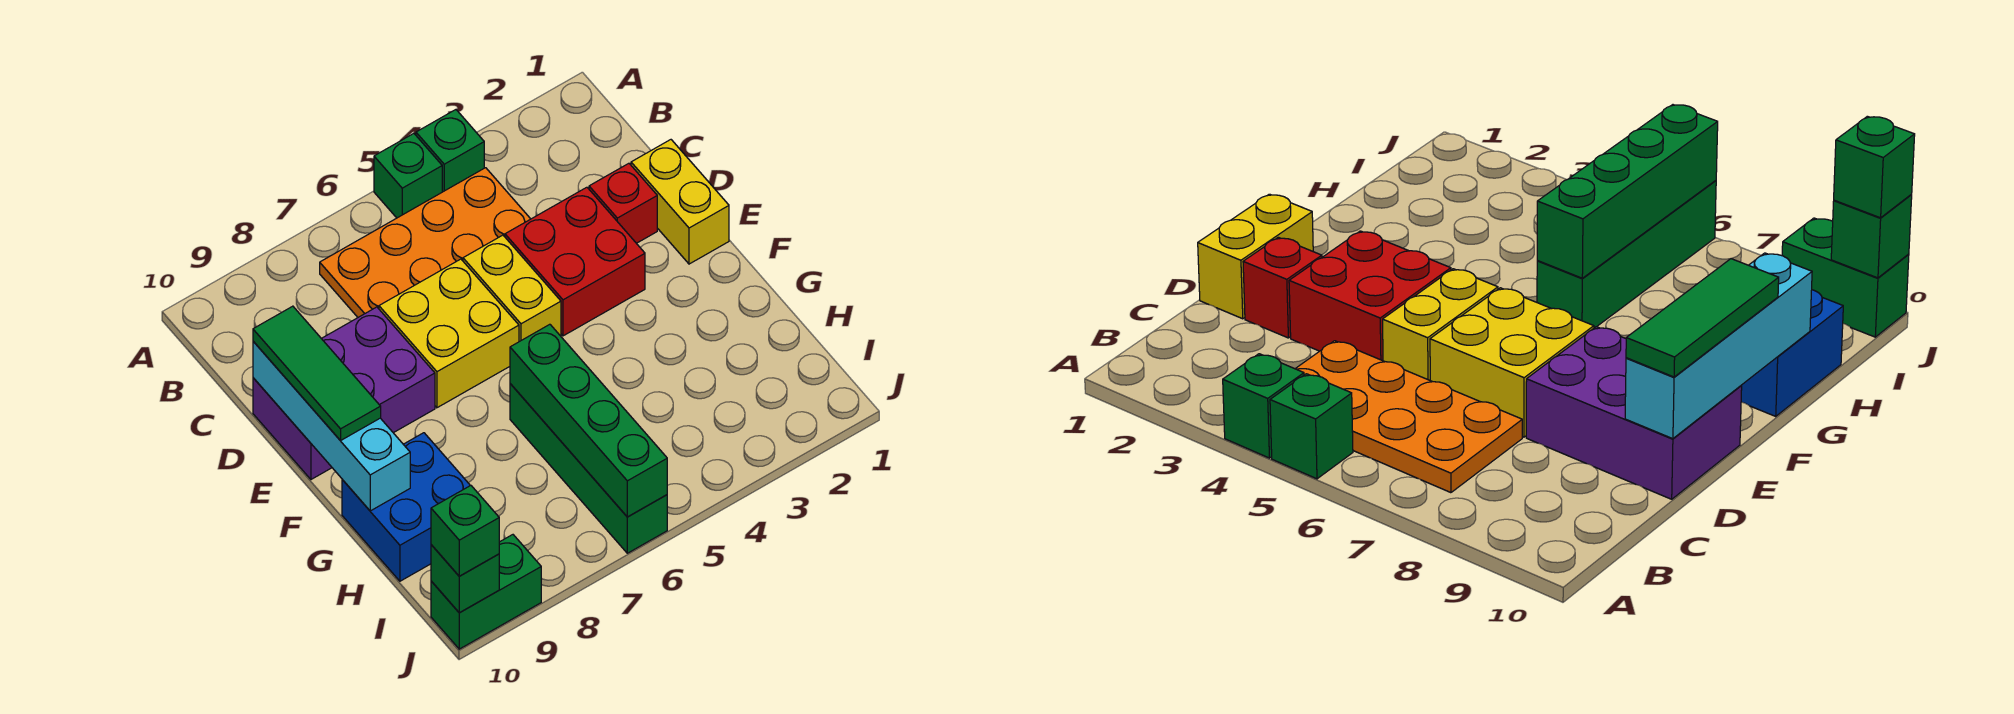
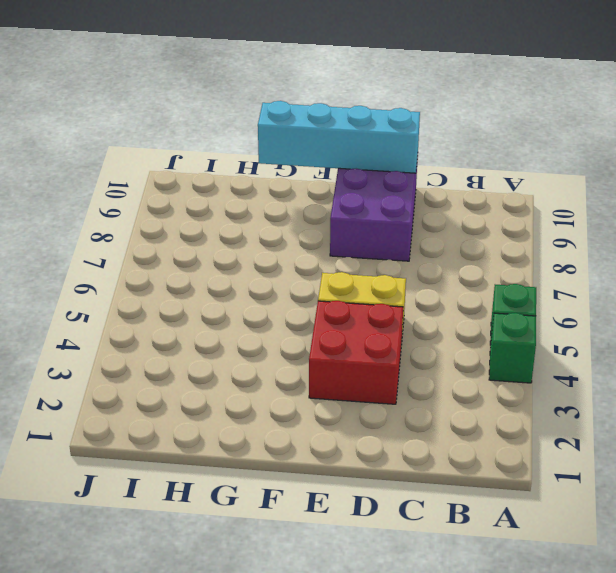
none -> orange plate B4:C7 level 1
none -> yellow brick D1:E1 level 1
none -> red brick D2 level 1

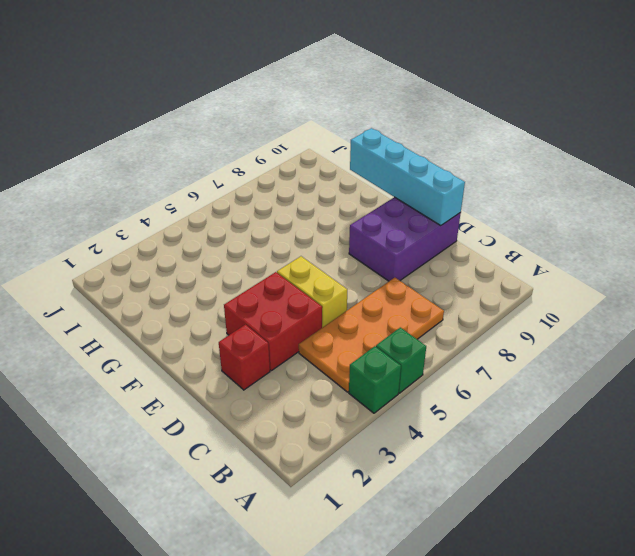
none -> yellow brick D1:E1 level 1
none -> yellow brick D6:E7 level 1
none -> green brick G6:J6 level 1

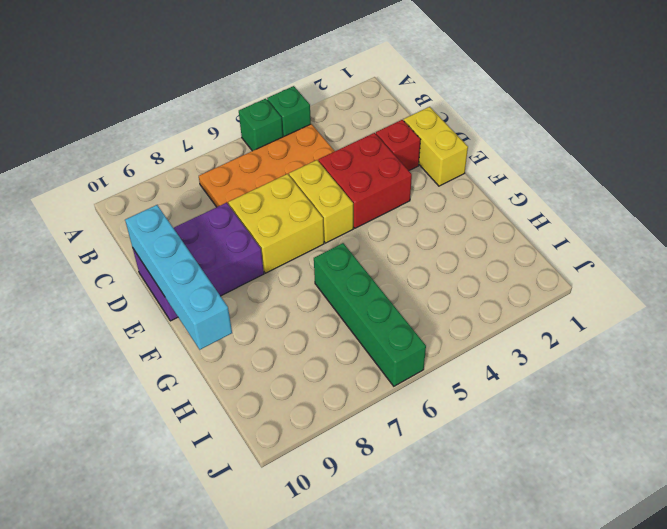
none -> blue brick G9:H10 level 1
none -> green brick J9:J10 level 1
none -> green brick G6:J6 level 2

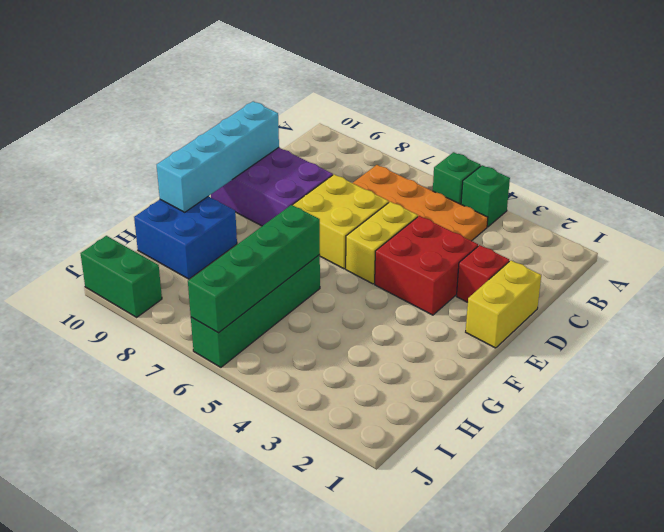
none -> green brick J10 level 2
none -> green tile D10:F10 level 3
none -> green brick J10 level 3

